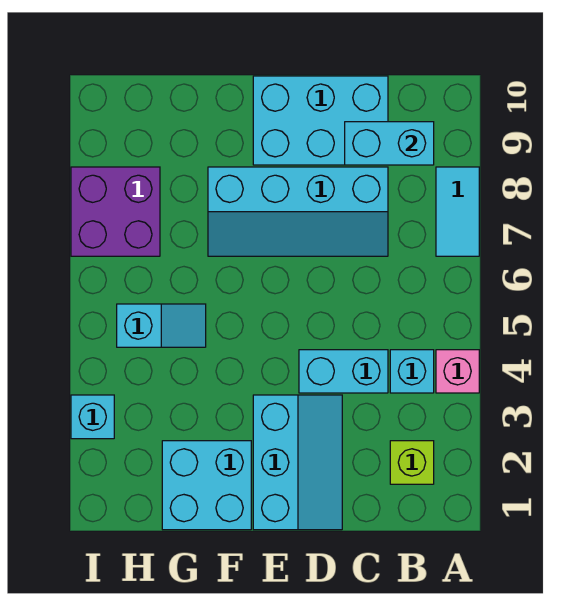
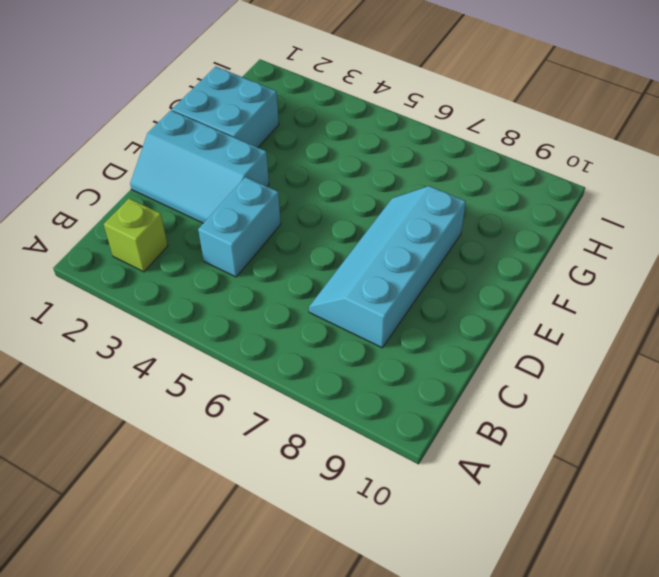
none -> pink brick A4 level 1
none -> cyan tile A7:A8 level 1
none -> cyan brick B4 level 1

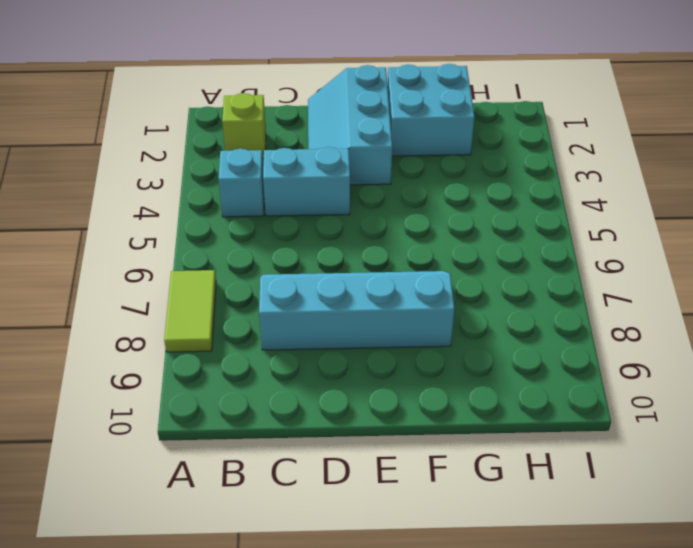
lime tile A7:A8 level 1 -> cyan tile A7:A8 level 1
none -> pink brick A4 level 1
none -> cyan brick C9:E10 level 1
none -> cyan slope G5:H5 level 1 top H

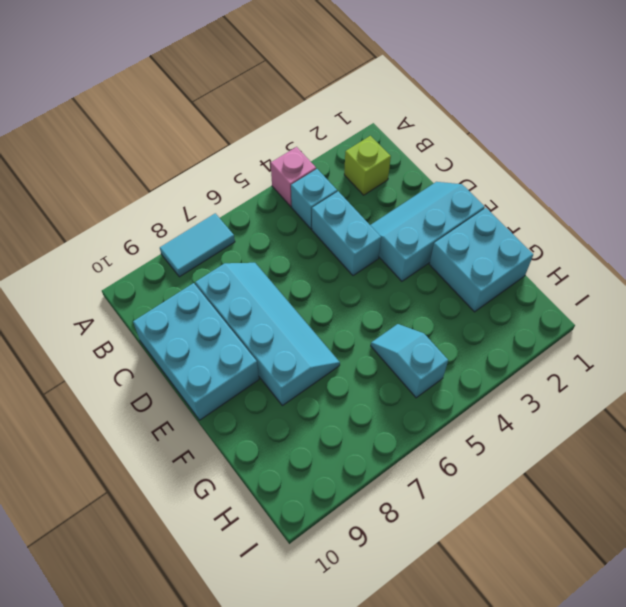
none -> purple brick H7:I8 level 1
none -> cyan brick I3 level 1
none -> cyan brick B9:C9 level 2

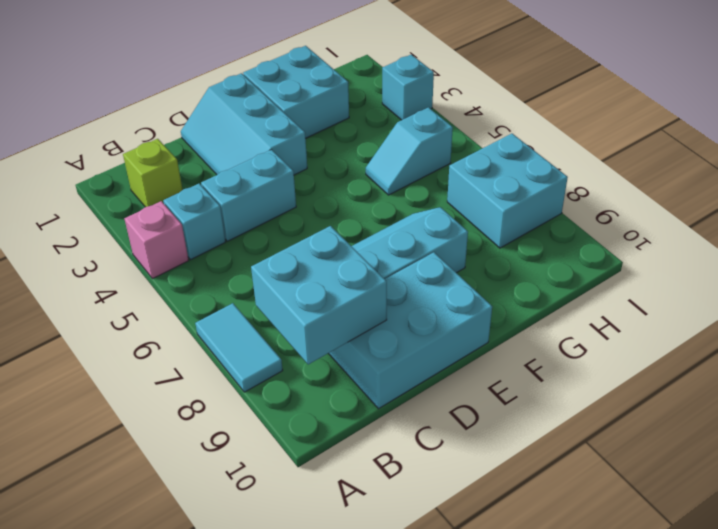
cyan brick B8:C9 level 2 -> cyan brick B9:C9 level 2
cyan brick H7:I8 level 1 -> purple brick H7:I8 level 1

